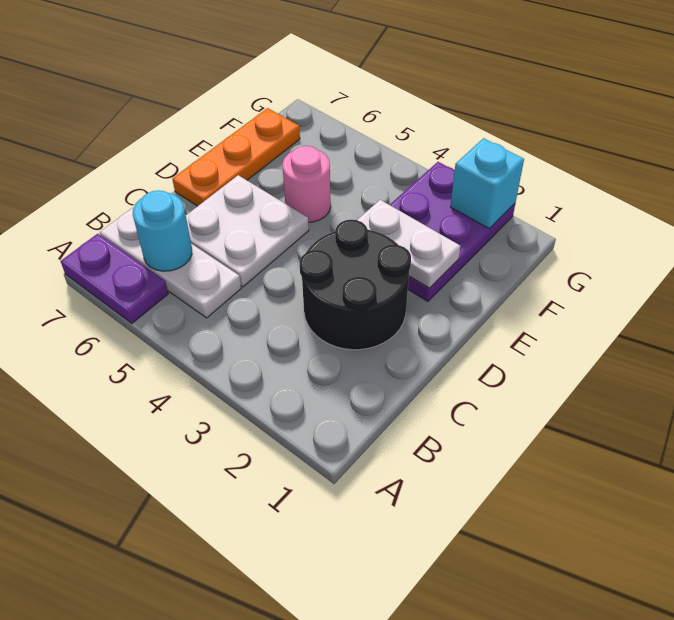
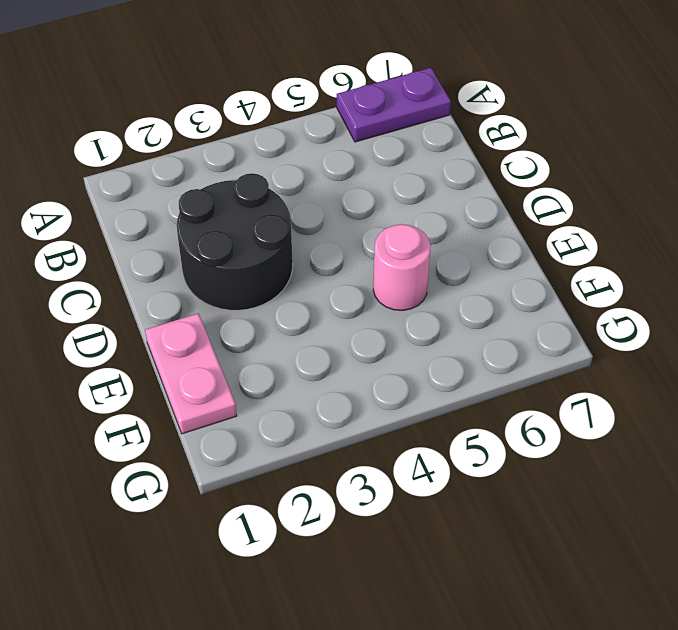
pink plate E1:F1 level 1 -> none
none -> white plate B5:B7 level 1
none -> white plate C5:D6 level 1

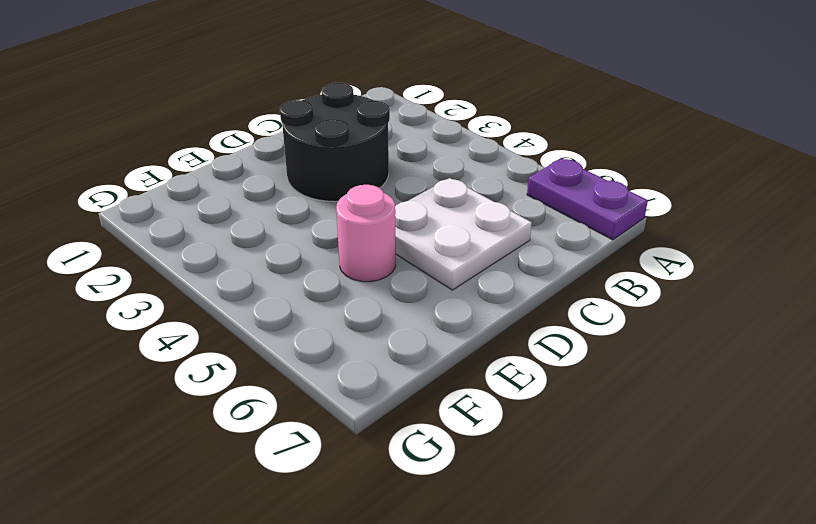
none -> white plate B5:B7 level 1
none -> orange plate D7:F7 level 1

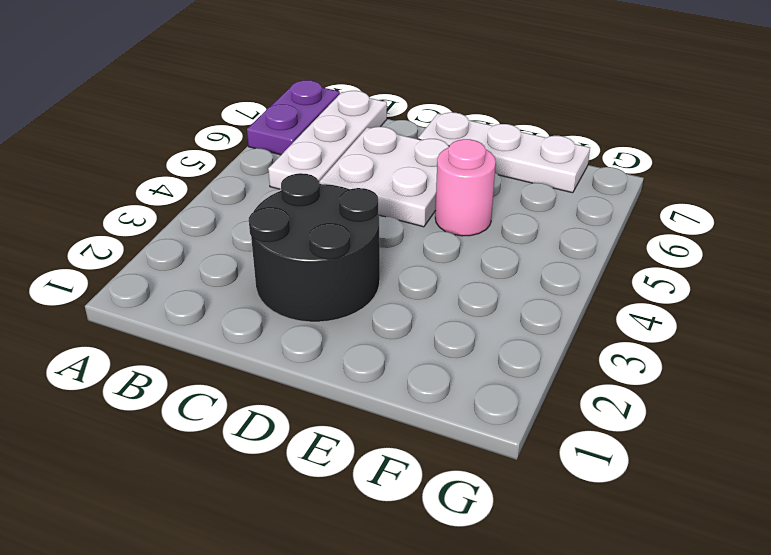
white plate D7:F7 level 1 -> orange plate D7:F7 level 1
none -> purple plate E2:G3 level 1
none -> cyan round brick B6 level 2

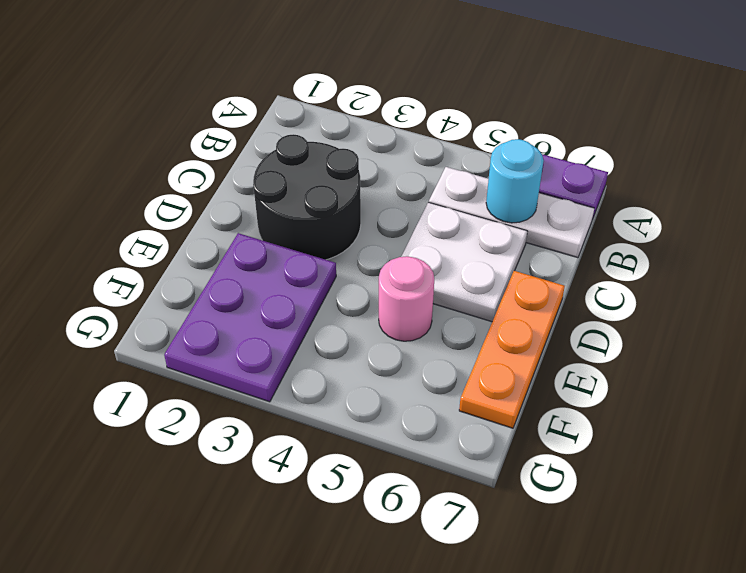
none -> white plate E2:E3 level 2
none -> cyan brick G2 level 2

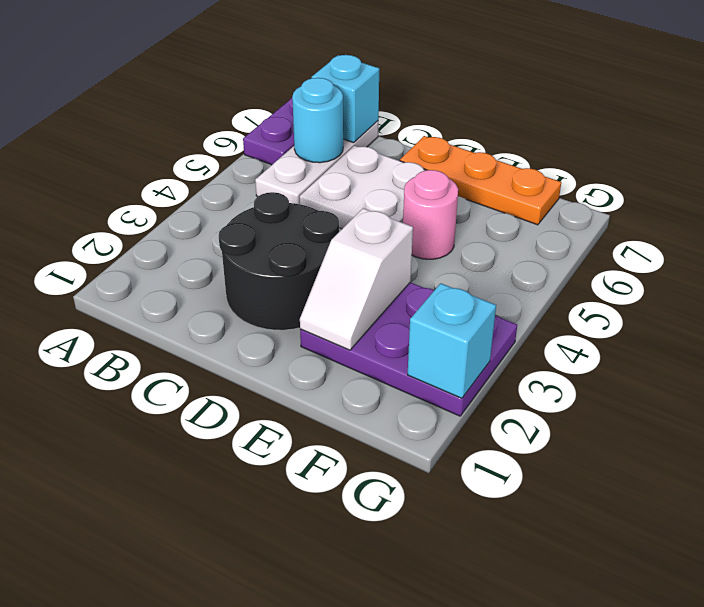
cyan brick B7 level 2 -> none
white slope E2:E3 level 2 top 3 -> white plate E2:E3 level 2

